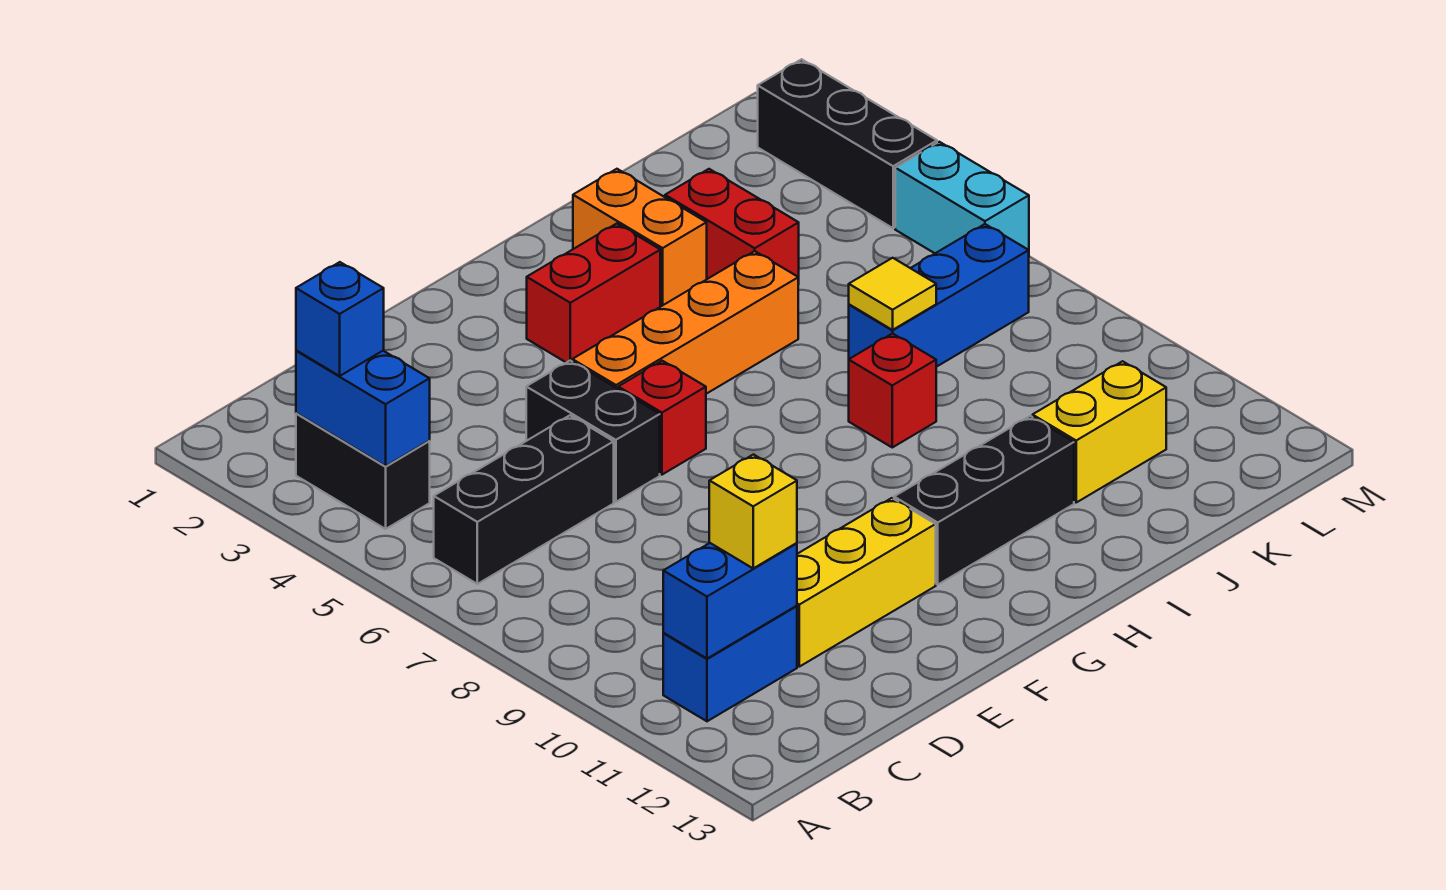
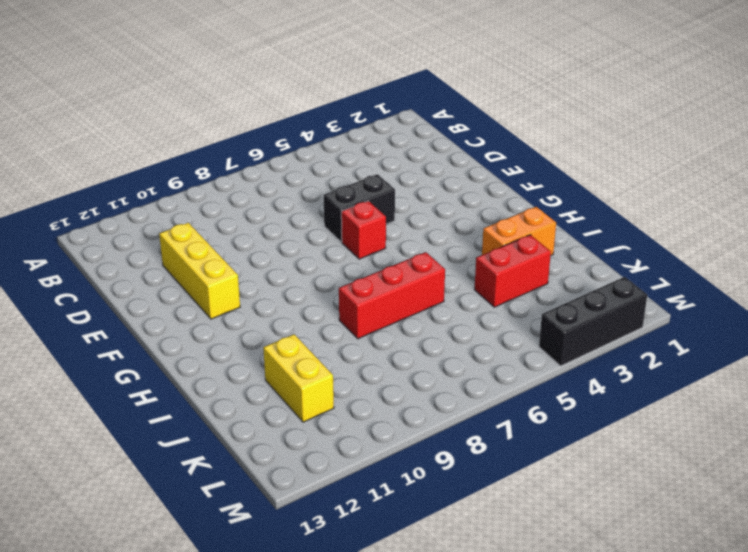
red brick I6:I8 level 1 -> red brick I8 level 1
none -> black brick B3:B4 level 1
none -> black brick B6:D6 level 1
none -> blue brick B11:C11 level 1

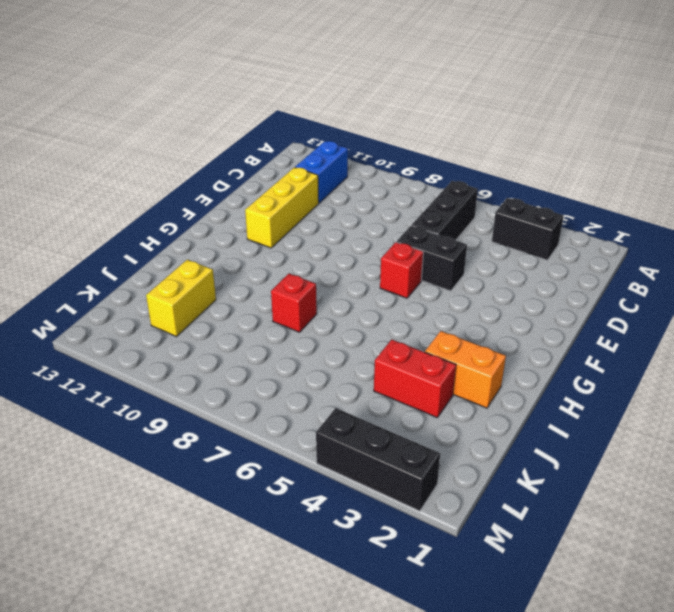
none -> orange brick F5:I5 level 1
none -> red brick G3:H3 level 1
none -> black brick G11:I11 level 1

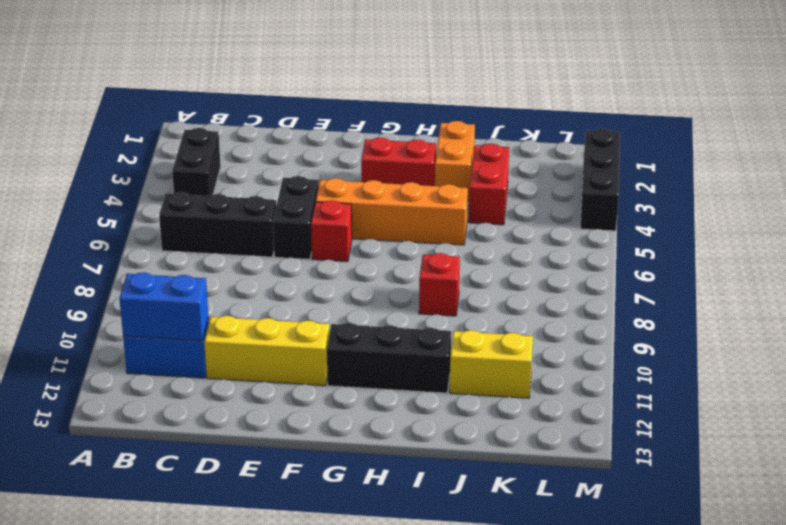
none -> blue brick J7:L7 level 1
none -> cyan brick M5:M6 level 1
none -> blue brick B3:B4 level 2

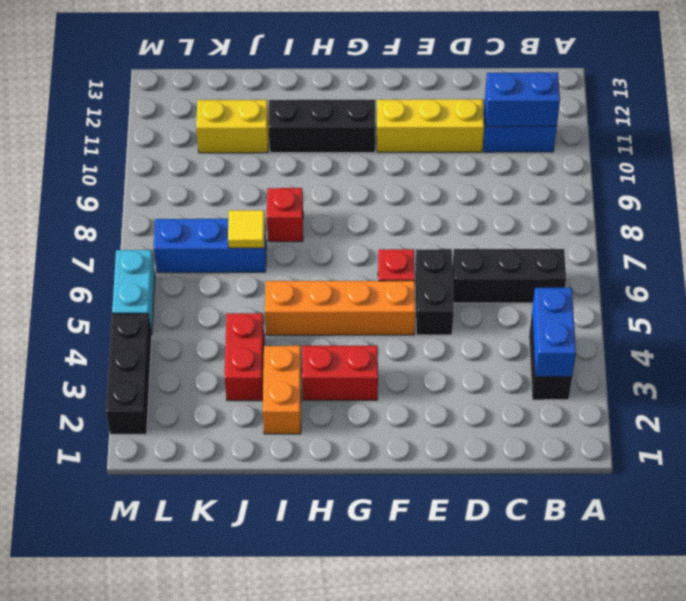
none -> blue brick B3 level 3
none -> yellow brick C11 level 3

